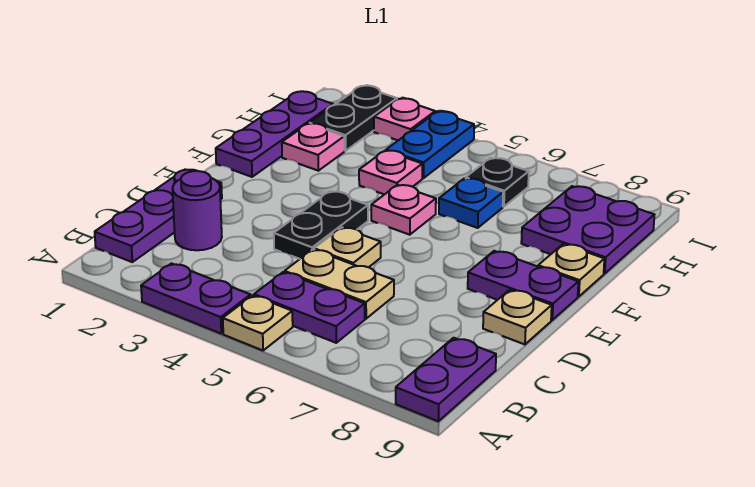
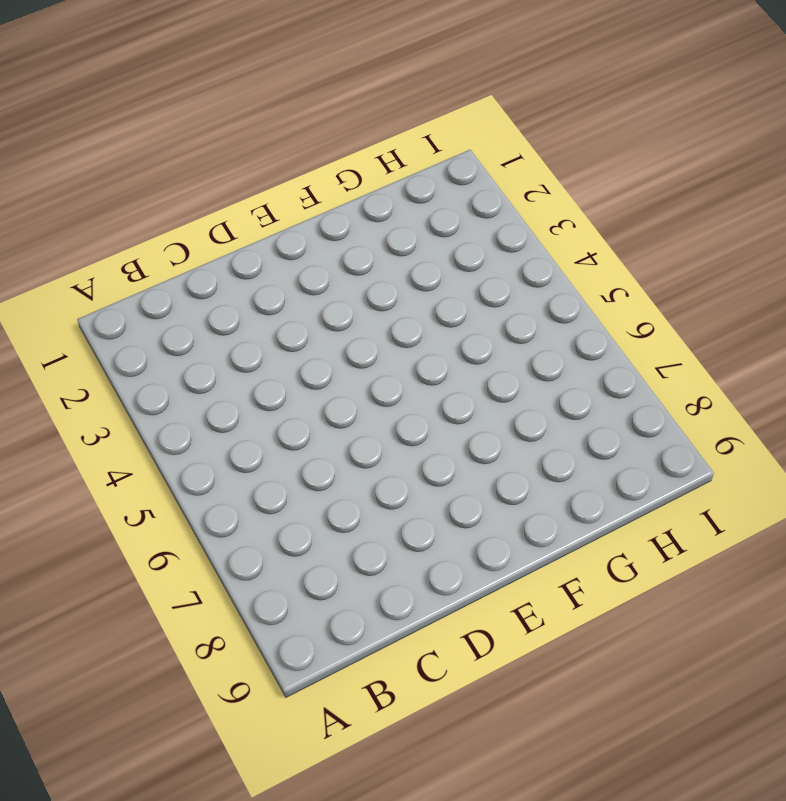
none -> purple plate A3:A4 level 1
none -> tan plate A5 level 1
none -> purple plate A9:B9 level 1

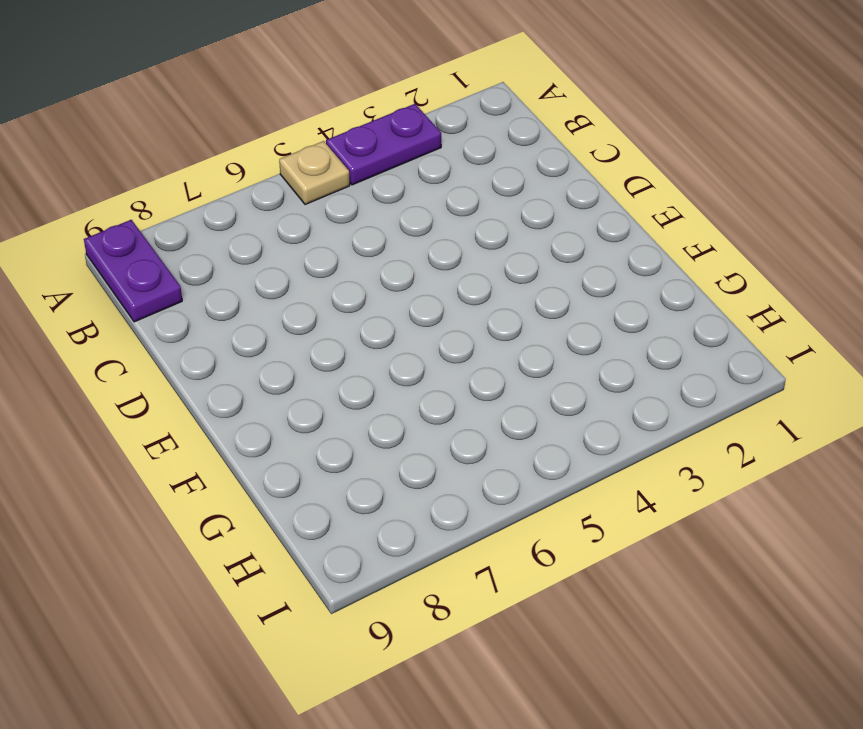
none -> purple plate B1:D1 level 1
none -> purple plate B5:B6 level 1
none -> purple round brick C2 level 1

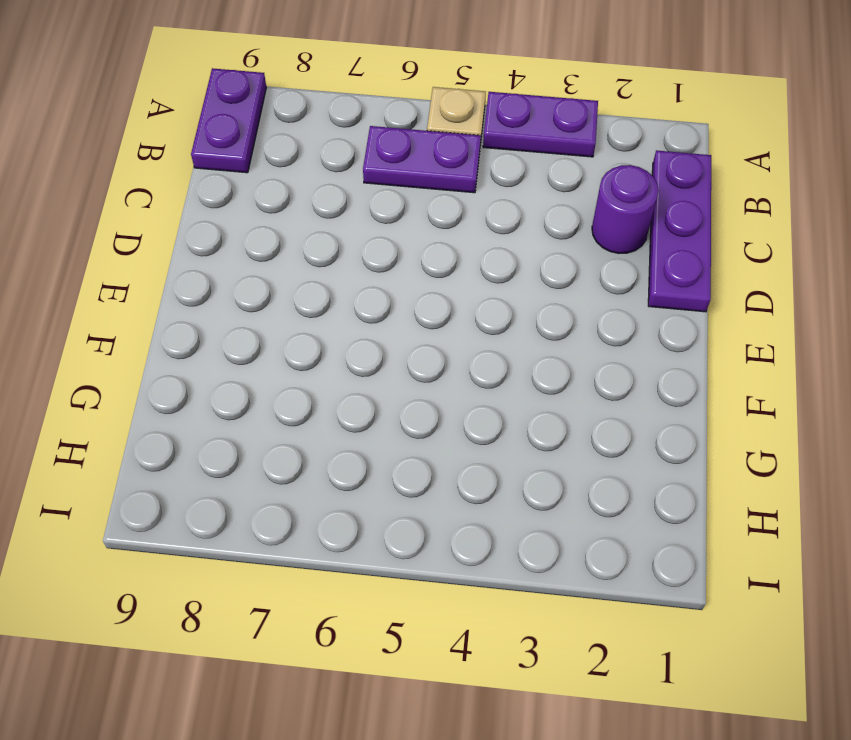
none -> tan plate C5:C6 level 1
none -> black plate D4:E4 level 1
none -> tan plate D5 level 1

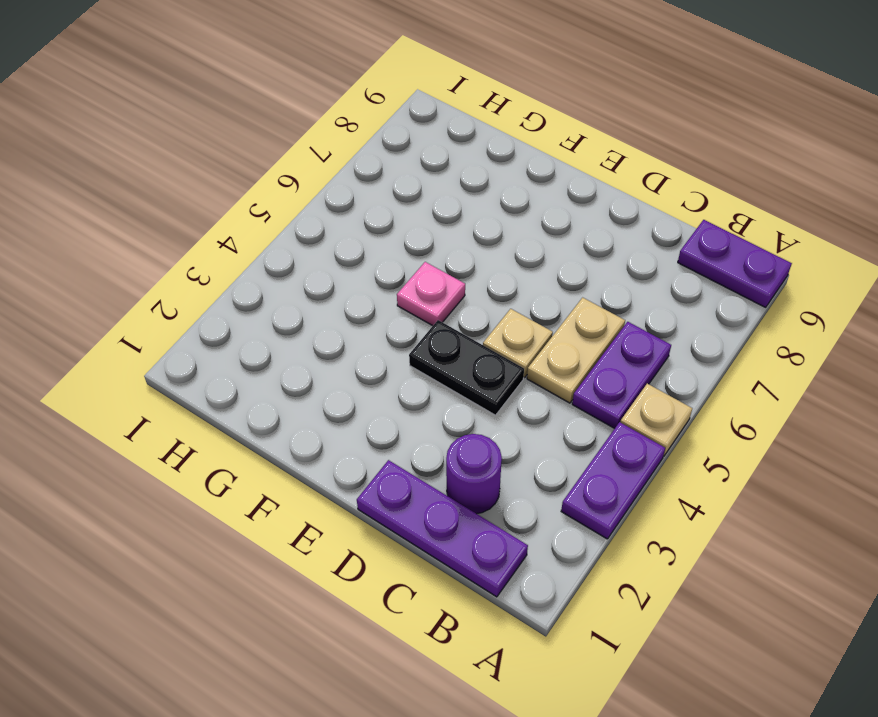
none -> tan plate D9 level 1
none -> purple plate E8:E9 level 1
none -> purple plate F1:H1 level 1

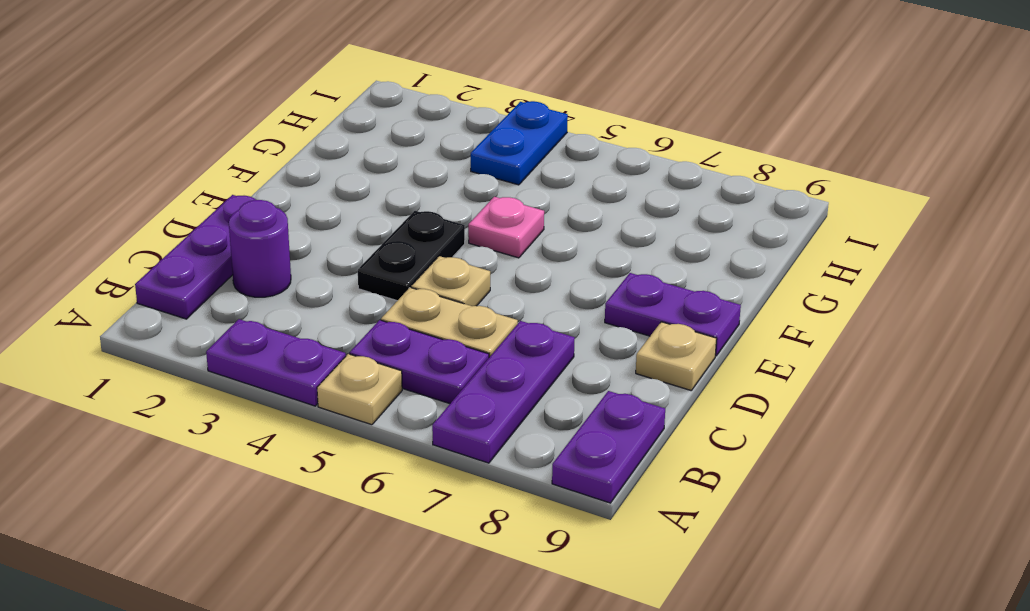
purple plate A7:C7 level 1 -> purple plate F1:H1 level 1
none -> tan plate F9 level 1
none -> pink plate G2 level 1
none -> pink plate G4 level 1

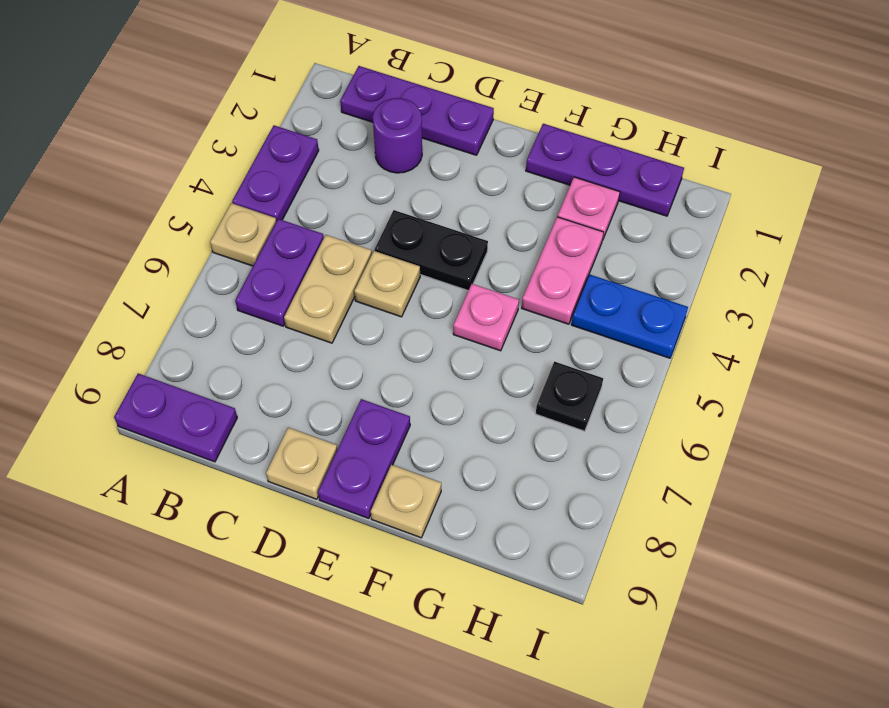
pink plate G3:G4 level 1 -> pink plate G4 level 1
none -> blue plate G6 level 1
none -> purple plate G8:H9 level 1
none -> black plate H2:I2 level 1

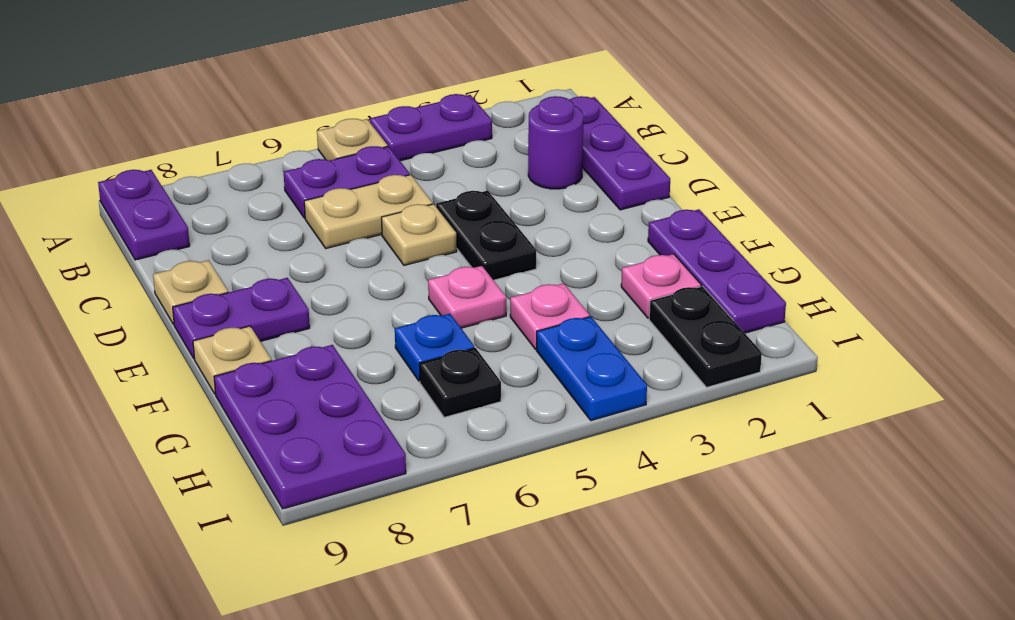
purple plate G8:I9 level 1 -> purple plate G8:H9 level 1
none -> pink plate I3 level 1

